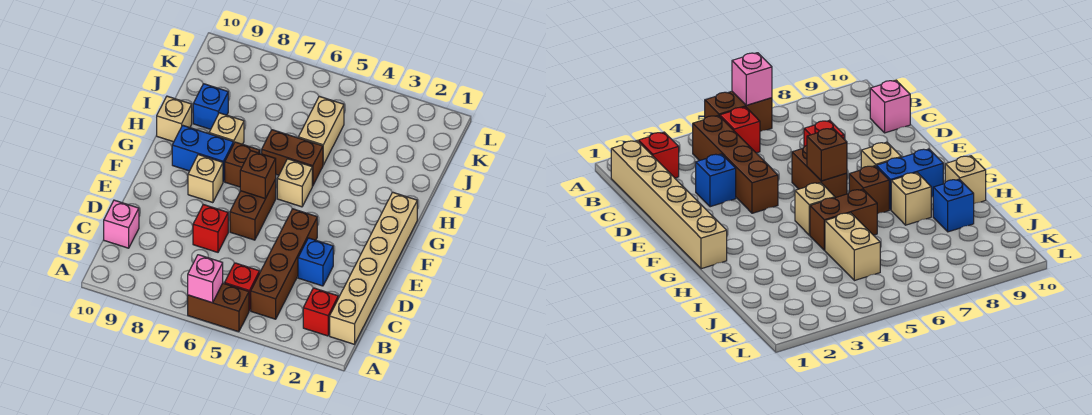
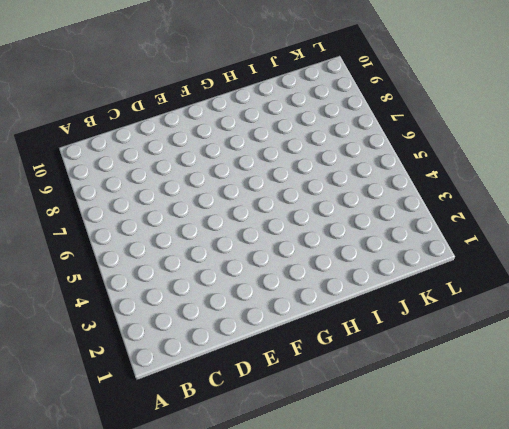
none -> brown brick A5:A6 level 1
none -> tan brick B1:G1 level 1
none -> red brick B2 level 1

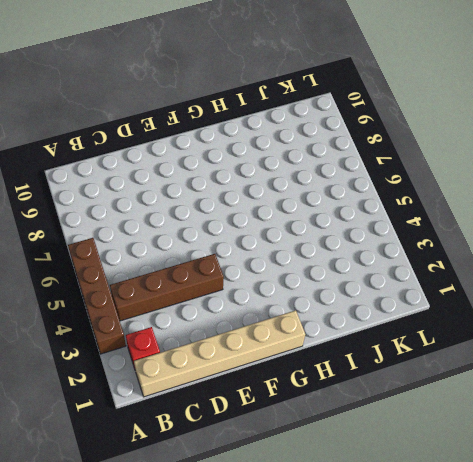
brown brick A3:A6 level 1 -> brown brick A5:A6 level 1
none -> red brick B5 level 1
none -> pink brick C10 level 1
none -> blue brick D3 level 1

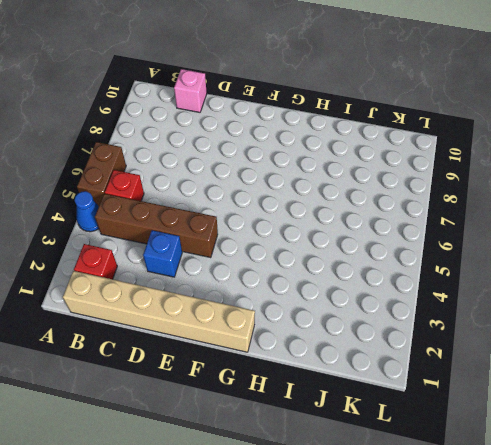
blue cone A4 level 1 -> none
none -> red brick D7 level 1
none -> brown brick E6:F6 level 1
none -> tan brick F8 level 1

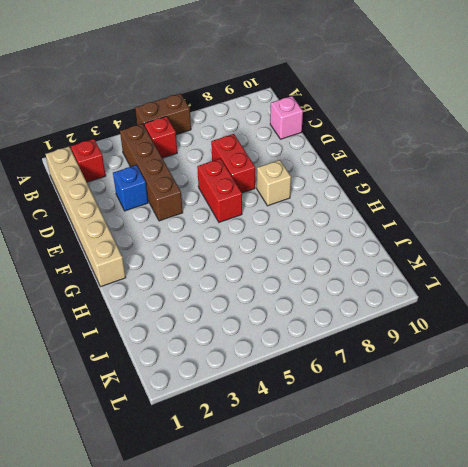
red brick D7:E7 level 1 -> red brick D7 level 1
red brick E6:F6 level 1 -> brown brick E6:F6 level 1
none -> tan brick G5 level 1
none -> brown brick G7 level 1
none -> blue brick G8:G9 level 1

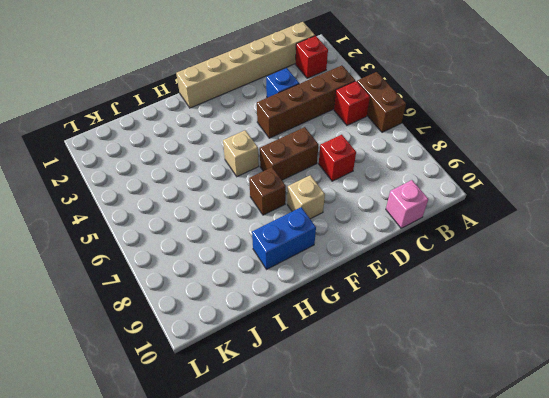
blue brick G9:H9 level 1 -> blue brick G8:G9 level 1
none -> brown brick H5:H6 level 1
none -> tan brick H8 level 1
none -> tan brick H10 level 1

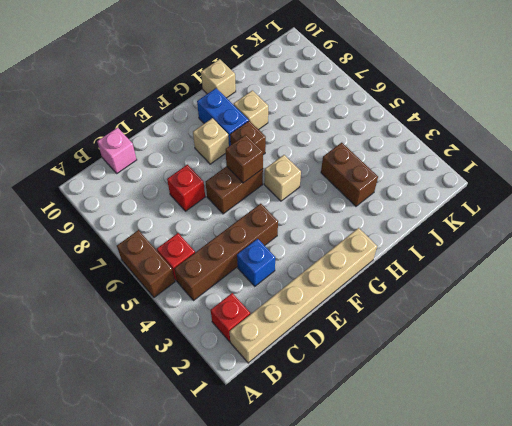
brown brick I3:I4 level 1 -> brown brick H5:H6 level 1
none -> tan brick I5:J5 level 1
none -> blue brick I9 level 1
none -> pink brick A6 level 2

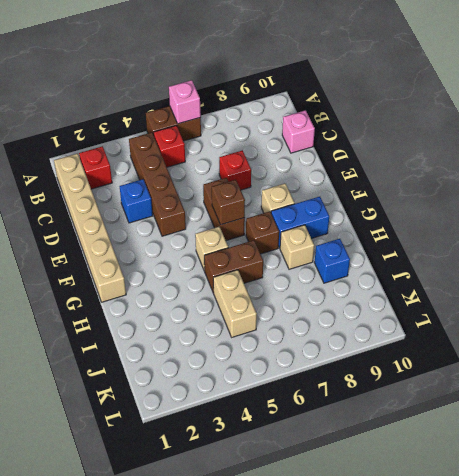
none -> tan brick H10 level 1

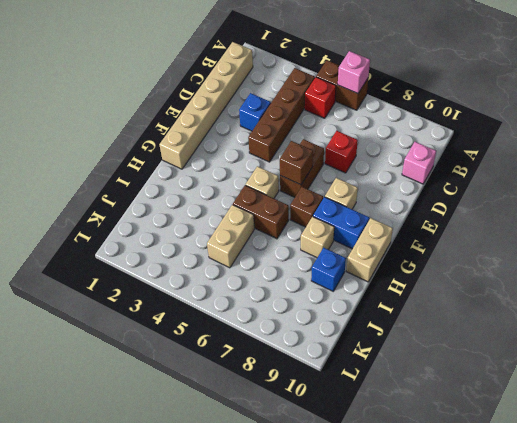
tan brick G10:H10 level 1 -> tan brick H10 level 1
none -> red brick B2 level 1

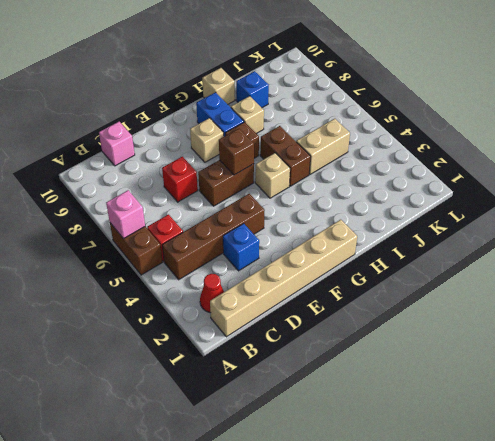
red cone B2 level 1 -> red brick B2 level 1

